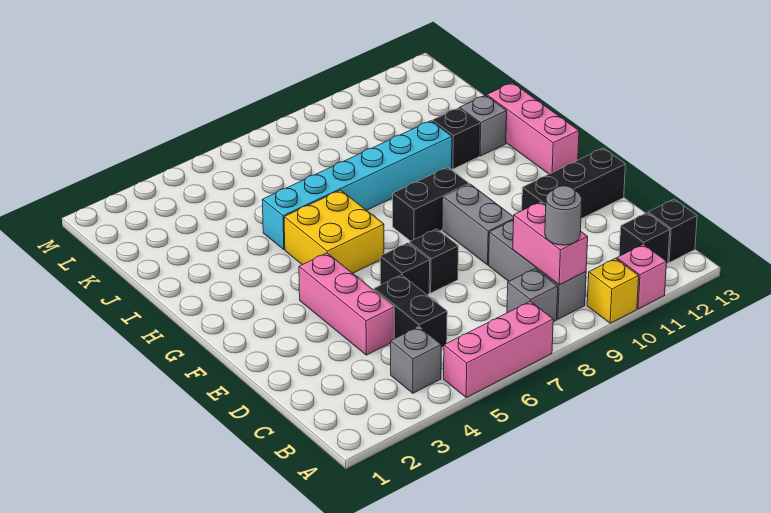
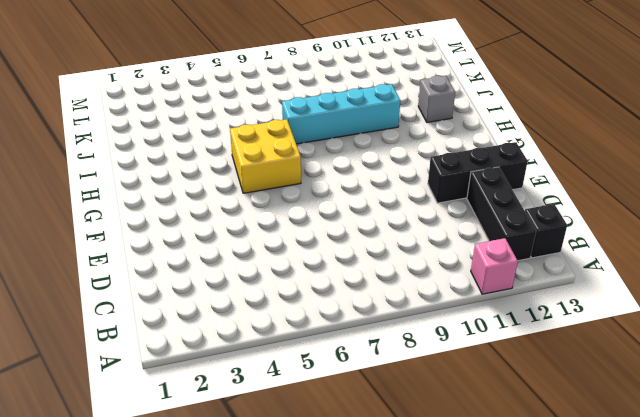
black brick B12:D12 level 1 -> black brick B12 level 1
cyan brick I7:I10 level 1 -> cyan brick I5:I10 level 1
none -> pink brick A5:A7 level 1
none -> yellow brick A10 level 1
none -> grey brick B4 level 1

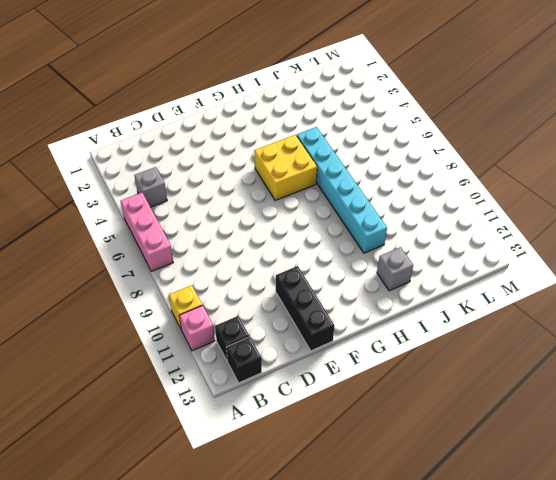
none -> grey brick B8 level 1
none -> grey brick B9:D9 level 1
none -> black brick C5:D5 level 1

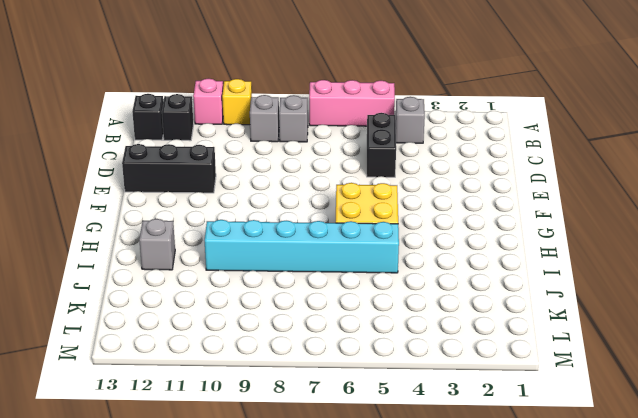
grey brick B9 level 1 -> grey brick B9:D9 level 1
none -> pink brick D4:F4 level 1
none -> black brick E6 level 1
none -> black brick E7 level 1

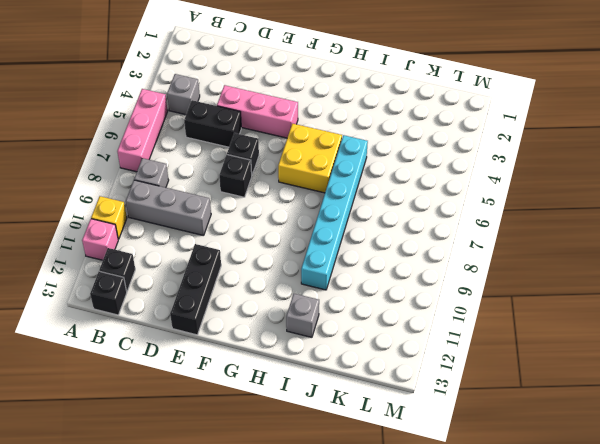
none -> grey brick E9:F9 level 1
none -> black brick G8:G9 level 1
none -> pink brick G13:I13 level 1

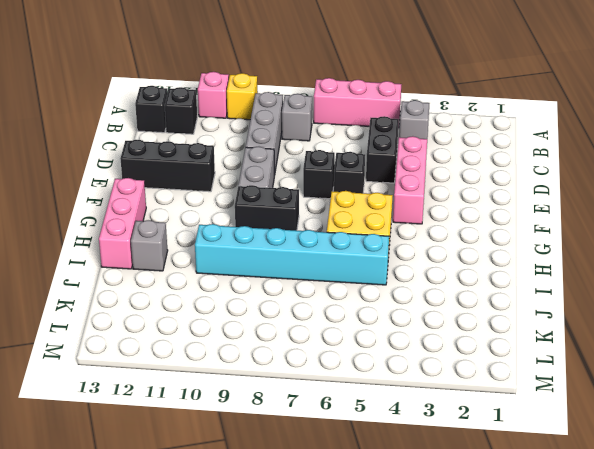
none -> black brick I11 level 1
none -> pink brick B9:C9 level 2
none -> grey round brick B9 level 3

